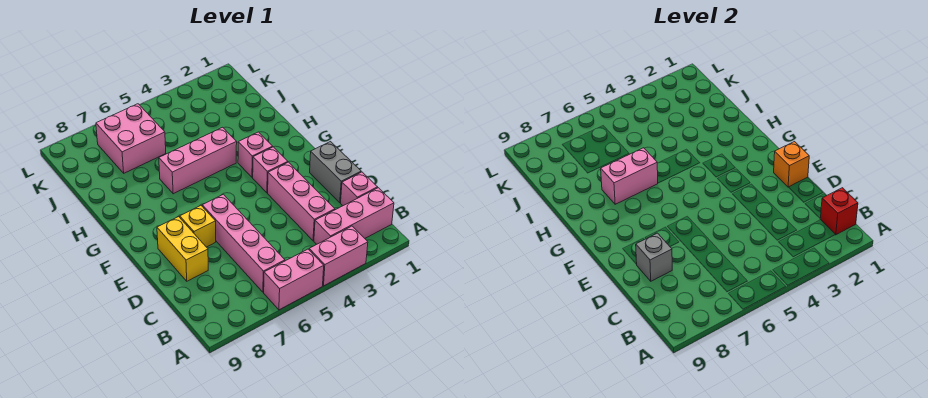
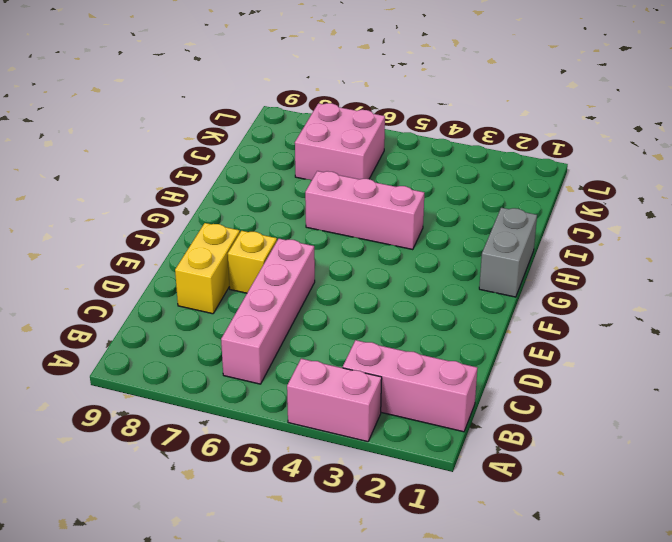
grey brick G1:H1 level 1 -> grey brick D1:E1 level 1
none -> pink brick A5:A6 level 1
none -> pink brick C1 level 1
none -> pink brick C3:E3 level 1

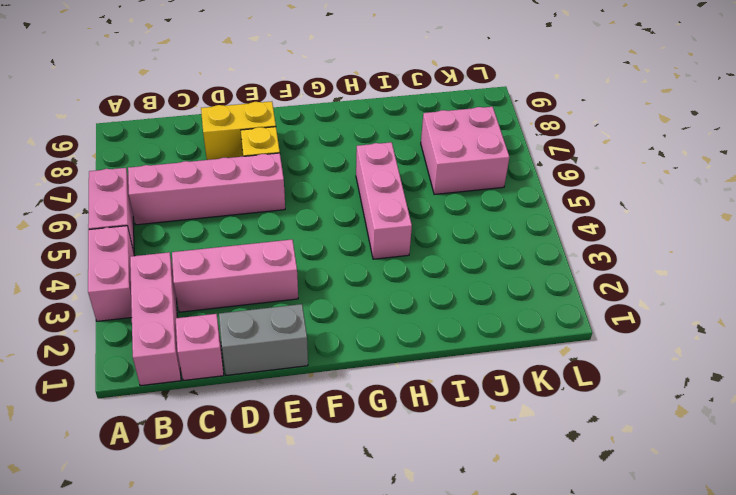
none -> pink brick F3 level 1
none -> pink brick G3 level 1
none -> red brick B1 level 2

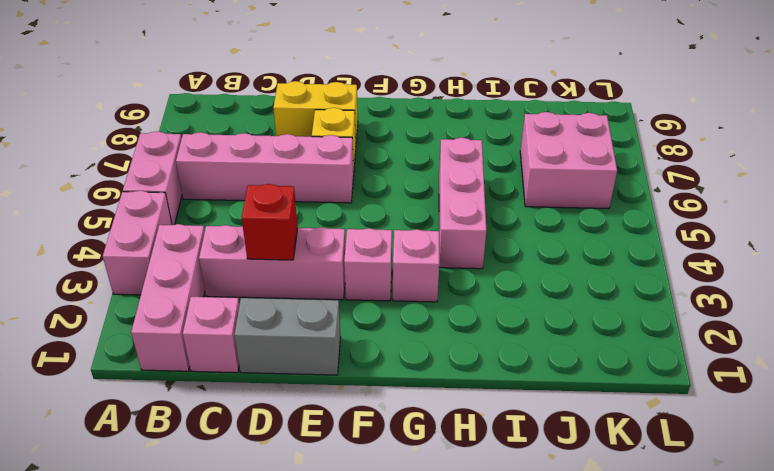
red brick D3 level 2 -> red brick B1 level 2
none -> grey brick D8 level 2
none -> orange brick E1 level 2
none -> pink brick H6:H7 level 2

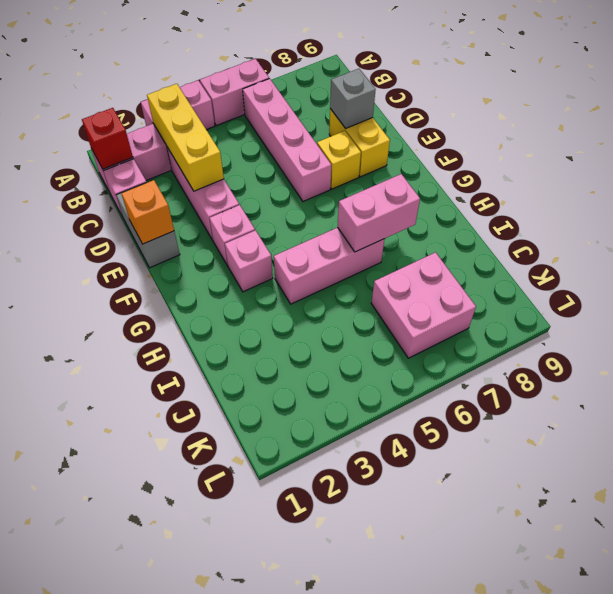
yellow brick B3:D3 level 2 -> none

